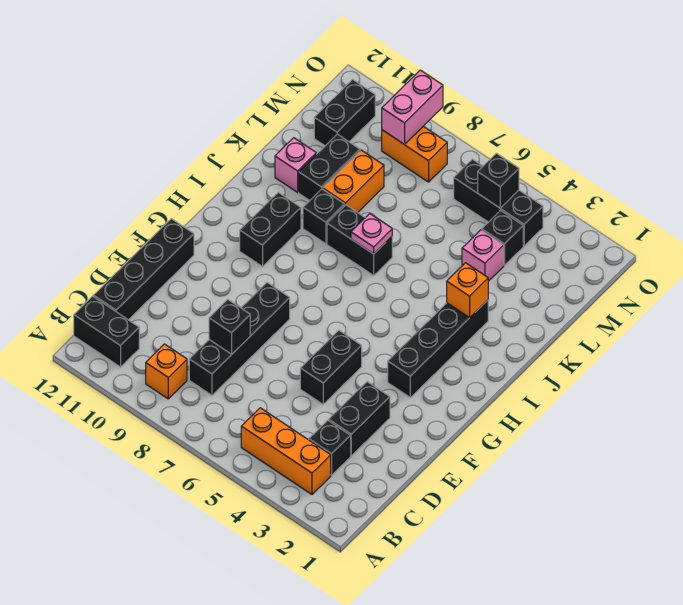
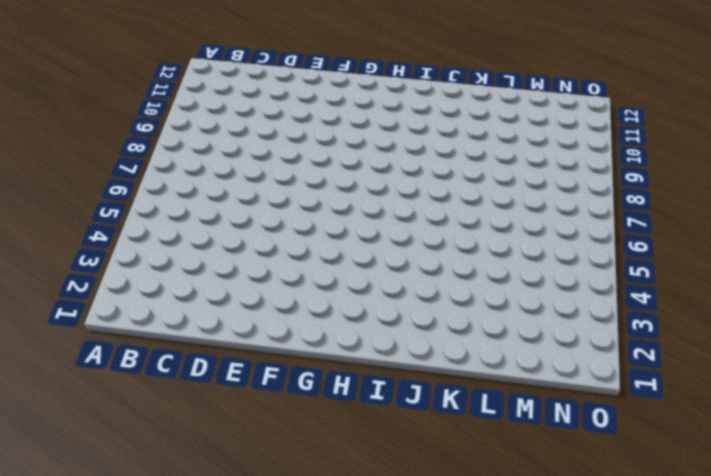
none -> orange brick B3:B5 level 1
none -> orange brick B9 level 1
none -> black brick B11:B12 level 1

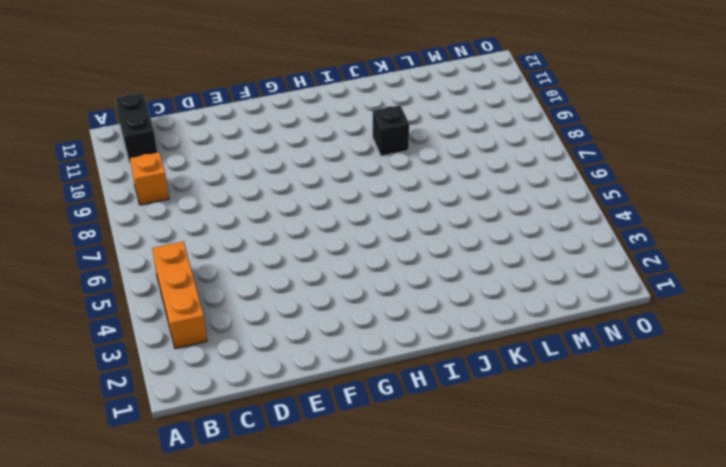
none -> black brick C3 level 1
none -> black brick C8:F8 level 1
none -> black brick C12:F12 level 1

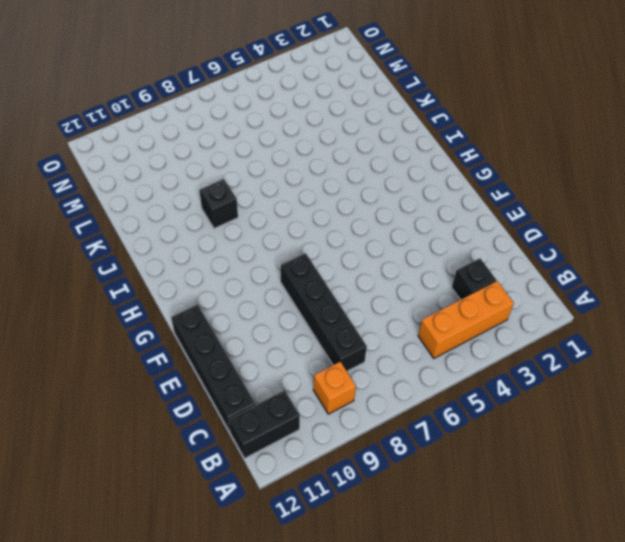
none -> black brick D3:E3 level 1
none -> black brick E5:F5 level 1
none -> black brick G3:J3 level 1

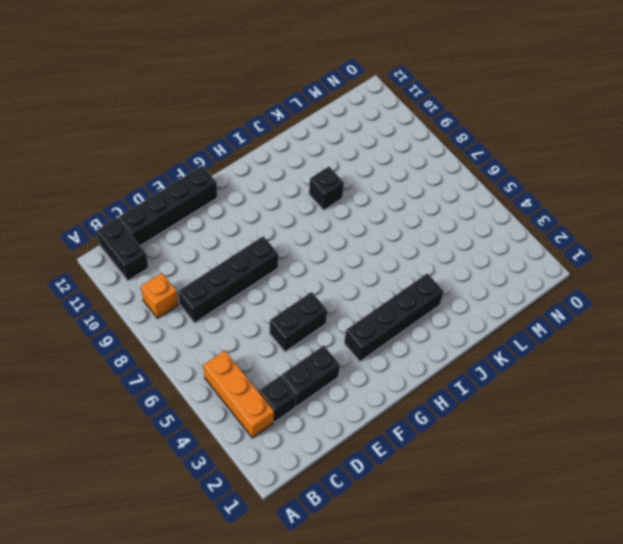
none -> black brick H10:I10 level 1
none -> black brick J7:J8 level 1
none -> orange brick K9:L9 level 1

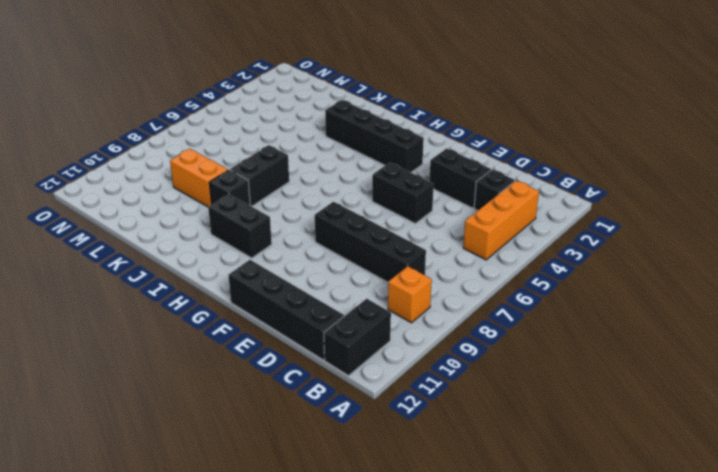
none -> black brick K10:L10 level 1
none -> pink brick K11 level 1
none -> pink brick L4 level 1

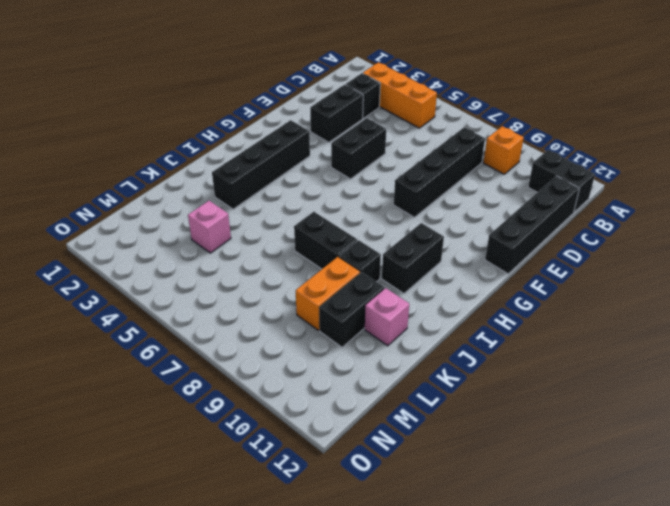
none -> black brick M4 level 1
none -> black brick M11:N11 level 1
none -> black brick N4:N6 level 1

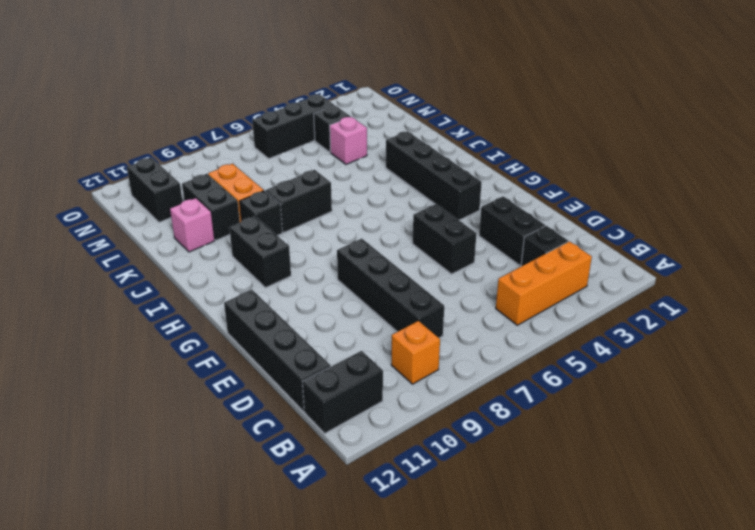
none -> orange brick N8:N9 level 1
none -> black brick D8 level 2
none -> orange brick J3 level 2

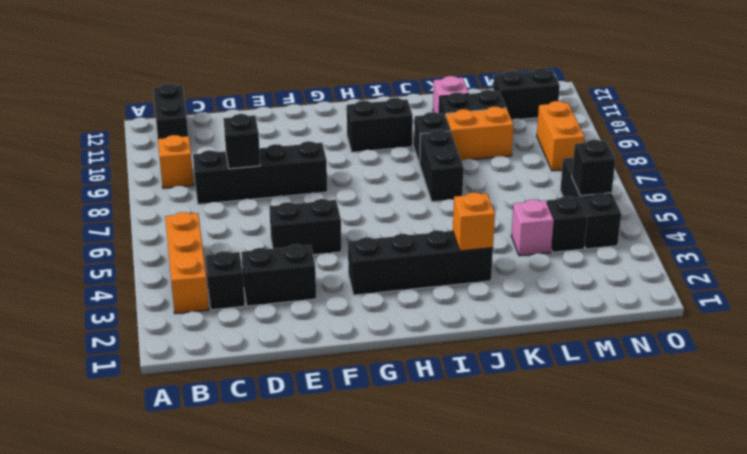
none -> black brick C12:F12 level 1
none -> pink plate J7 level 2
none -> pink brick N9:O9 level 2

